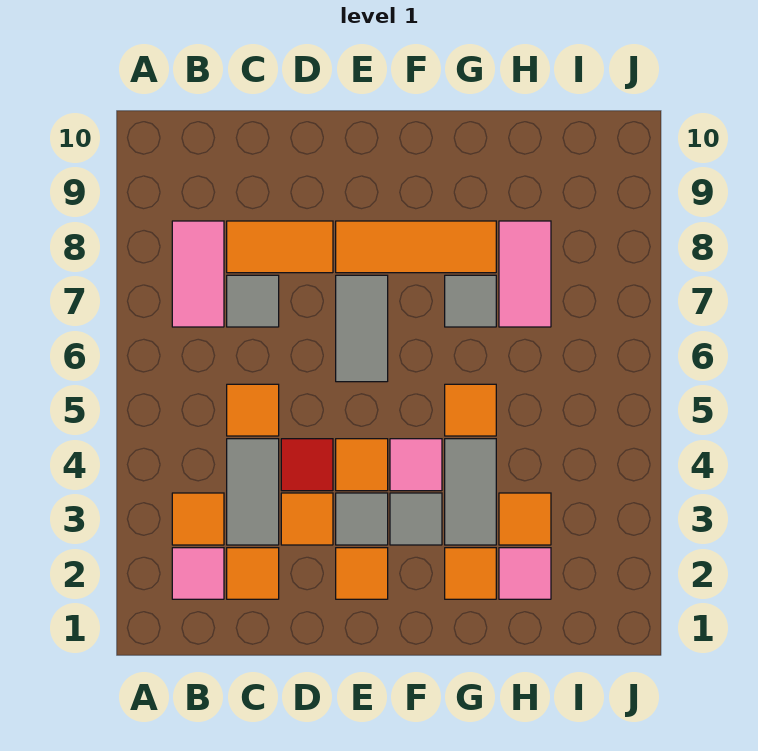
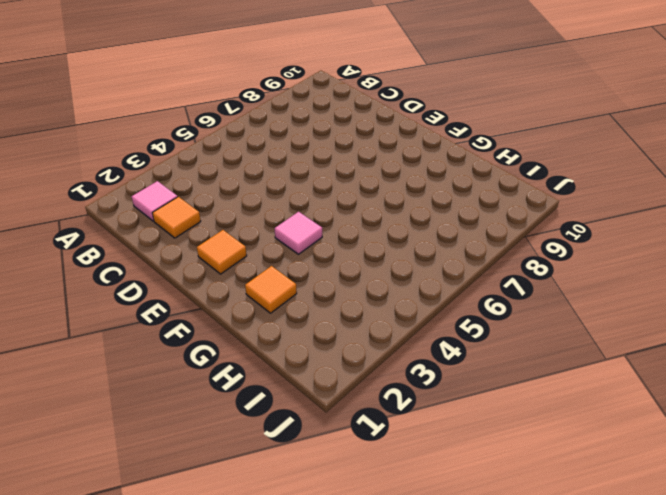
none -> orange tile B3 level 1
none -> pink tile B7:B8 level 1
none -> grey tile C3:C4 level 1

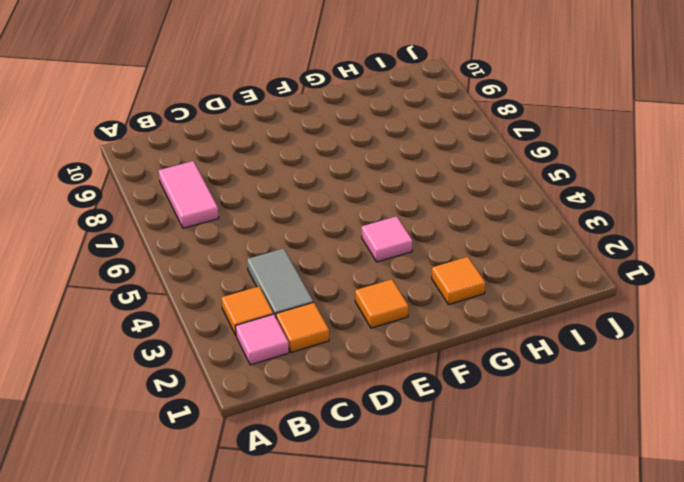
none -> orange tile C5 level 1
none -> grey tile C7 level 1
none -> orange tile C8:D8 level 1

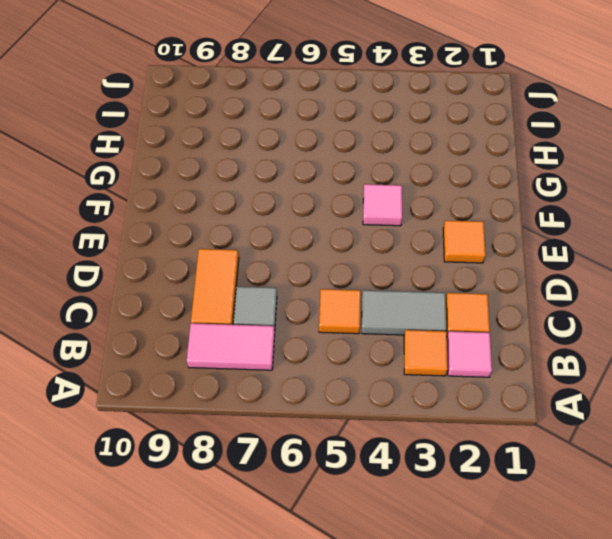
none -> orange tile D3 level 1
none -> red tile D4 level 1
none -> grey tile E3 level 1

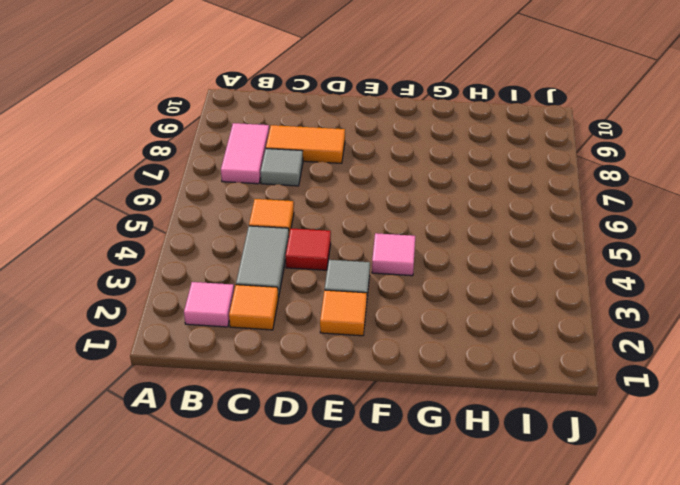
none -> orange tile B3 level 1
none -> orange tile D3 level 1
none -> orange tile E4 level 1

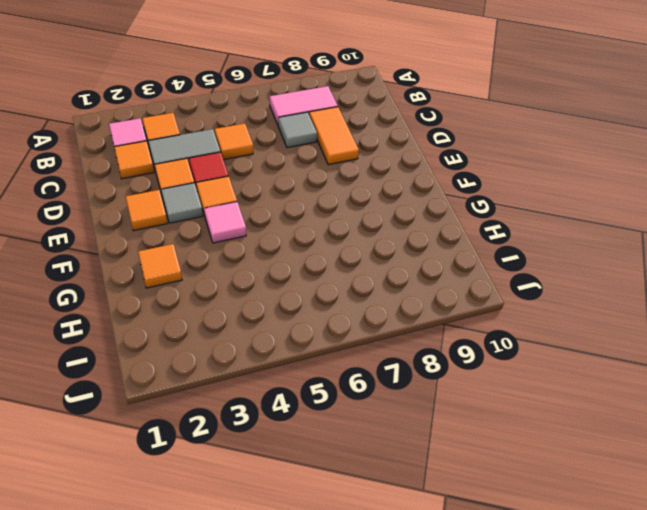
none -> grey tile E6:E7 level 1
none -> orange tile E8:G8 level 1
none -> grey tile F3 level 1

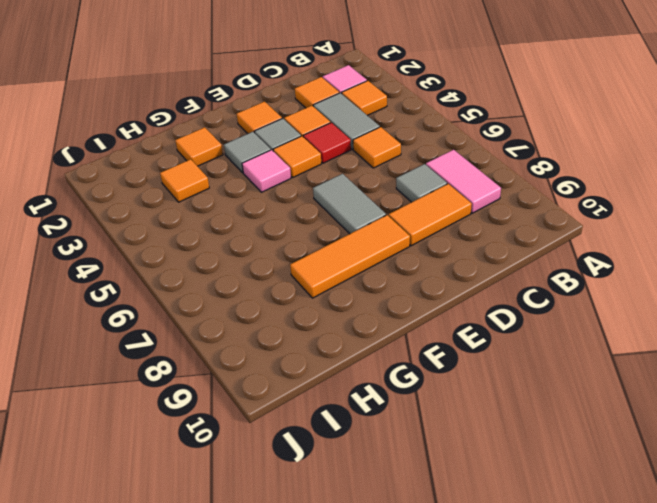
none -> grey tile G3:G4 level 1
none -> orange tile G5 level 1
none -> grey tile G7 level 1

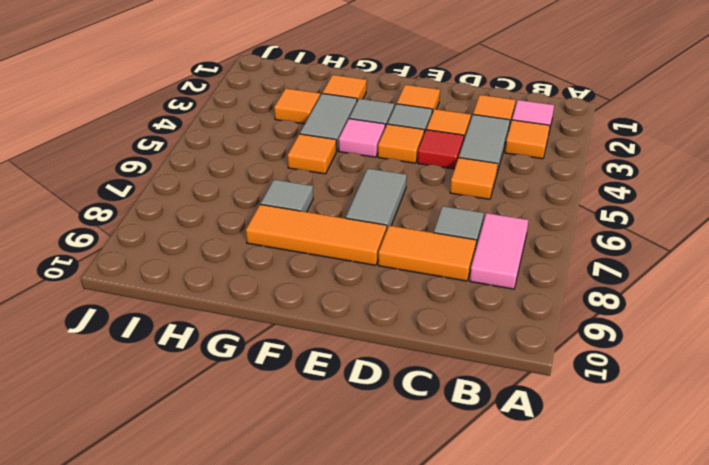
none -> pink tile H2 level 1
none -> pink tile H7:H8 level 1

